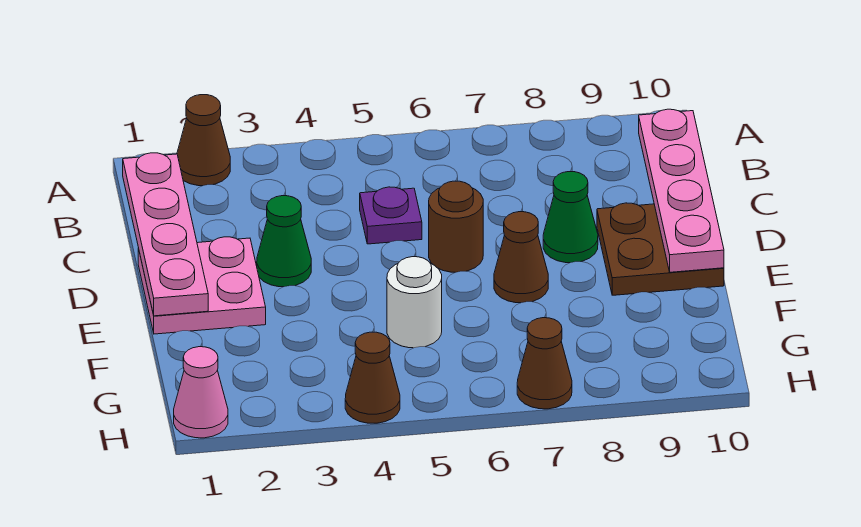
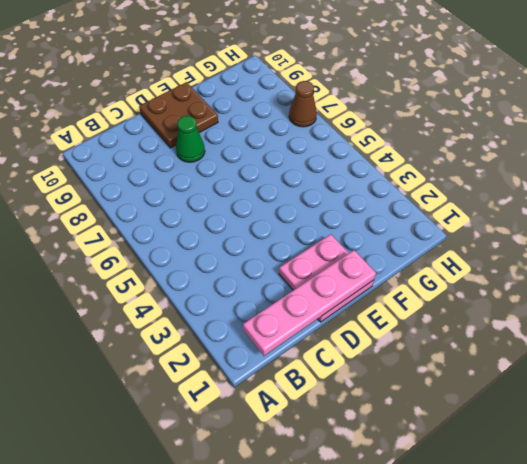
none -> brown cone A2 level 1
none -> purple plate C5 level 1
none -> green cone D3 level 1

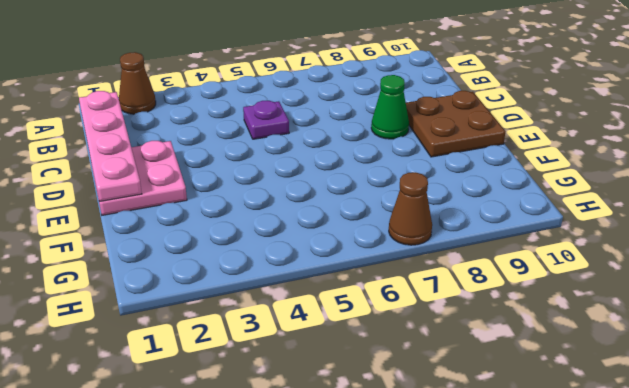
none -> green cone D3 level 1
none -> brown round brick D6 level 1
none -> brown cone E7 level 1

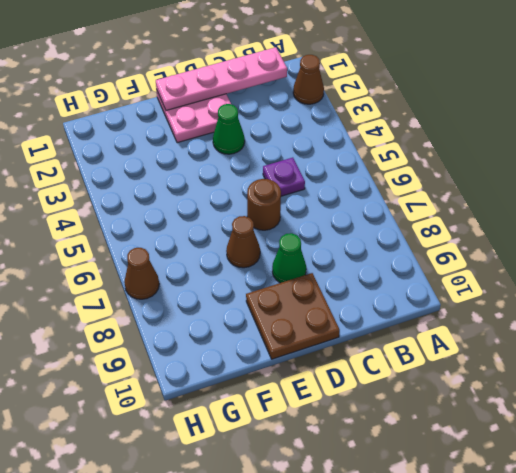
none -> white round brick F5 level 1
none -> pink cone H1 level 1
none -> brown cone H4 level 1

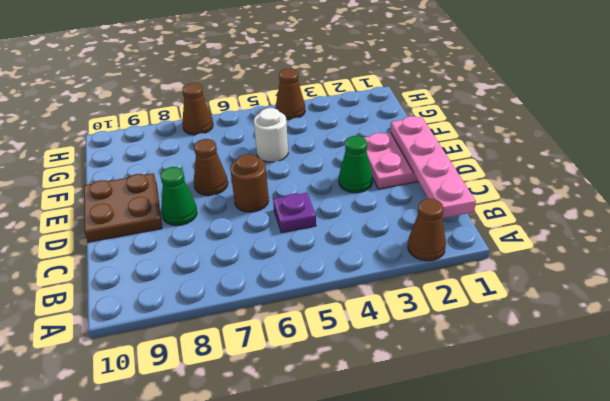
none -> pink cone H1 level 1
none -> pink plate B10:E10 level 2

